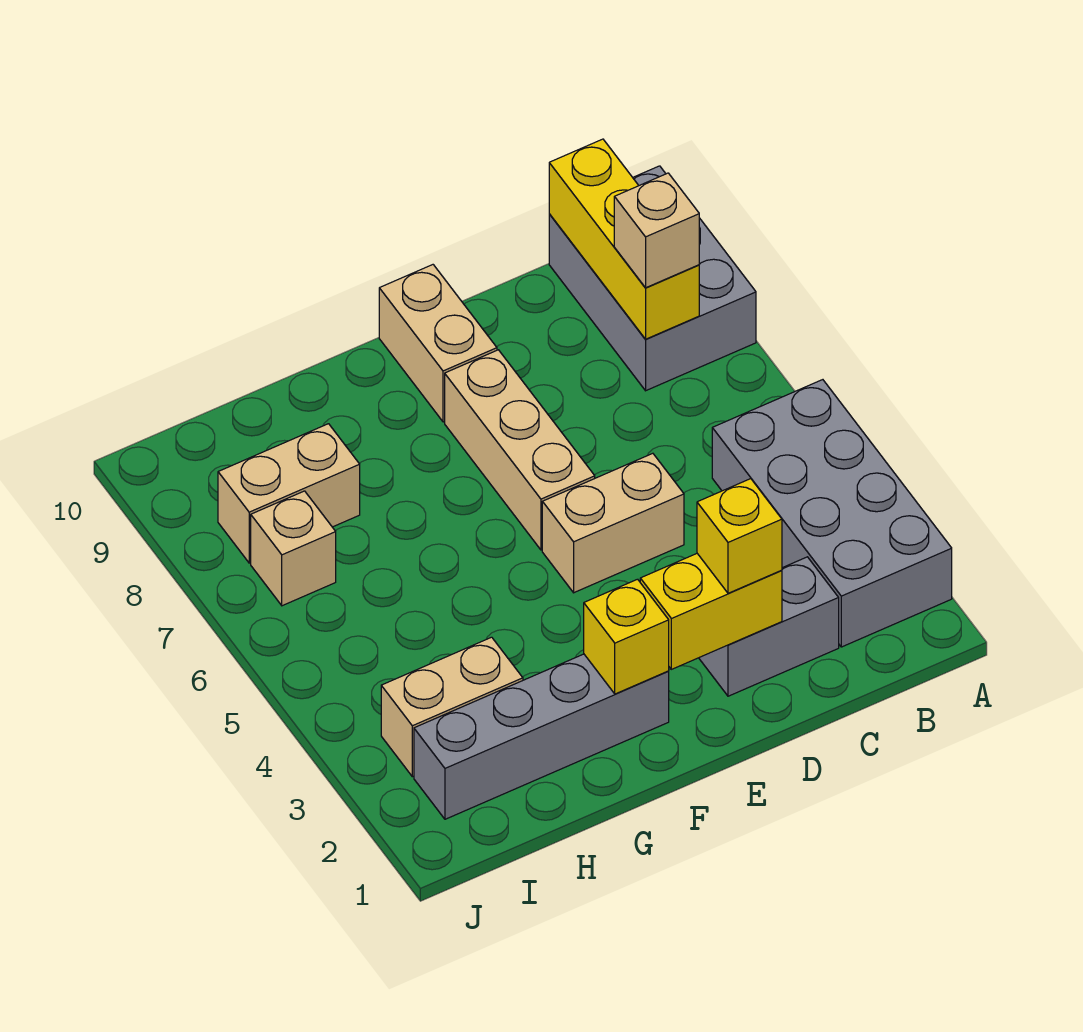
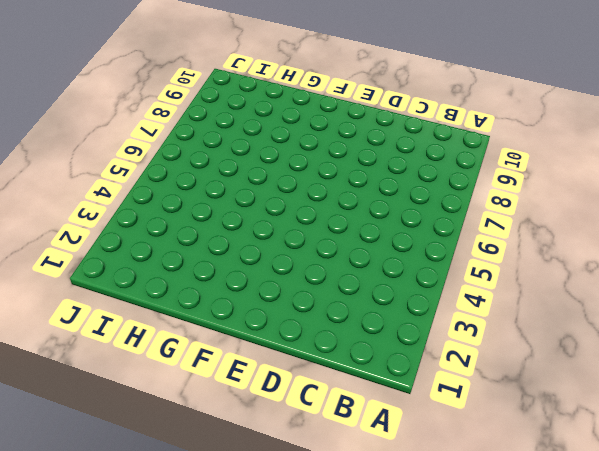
none -> grey brick A2:B5 level 1
none -> grey brick A8:B10 level 1
none -> grey brick C2:D2 level 1

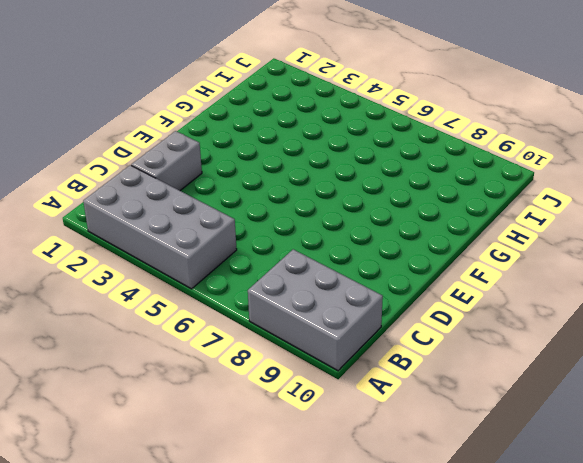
none -> tan brick D5:E5 level 1
none -> tan brick E6:E8 level 1
none -> tan brick E9:E10 level 1

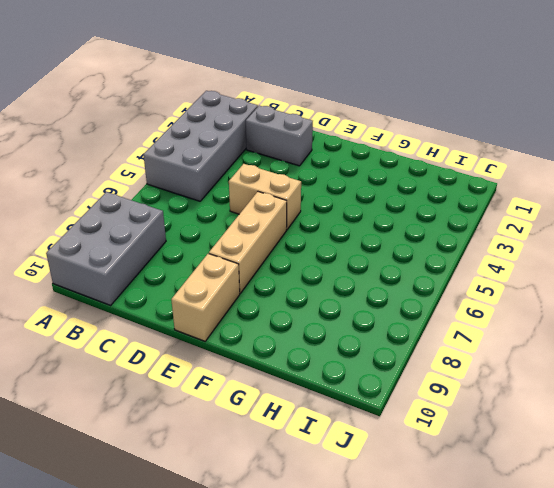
none -> grey brick F2:I2 level 1
none -> tan brick H3:I3 level 1
none -> tan brick H8:I8 level 1

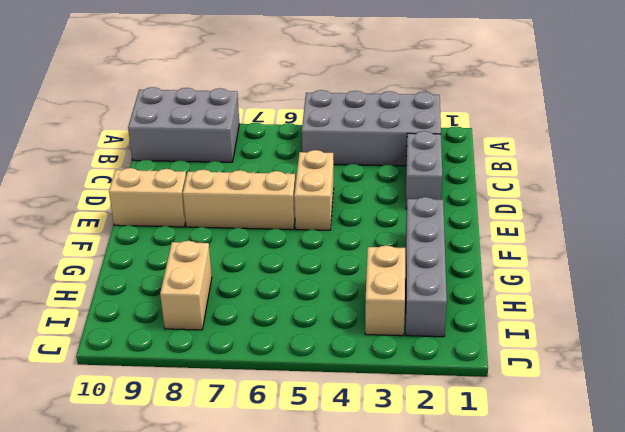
none -> tan brick I7 level 1
none -> yellow brick B8:B10 level 2
none -> yellow brick D2:E2 level 2

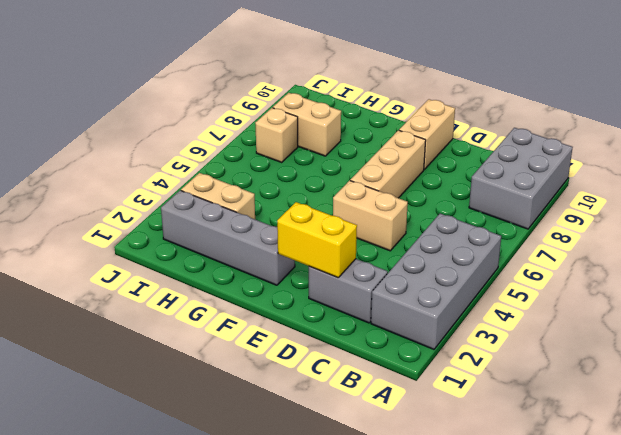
none -> yellow brick B8:B10 level 2
none -> yellow brick F2 level 2
none -> tan brick B8 level 3

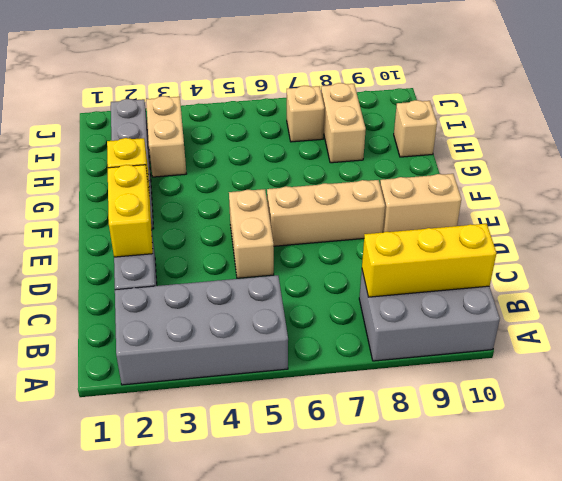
tan brick H10 level 1 -> tan brick B8 level 3
none -> yellow brick D2 level 3

